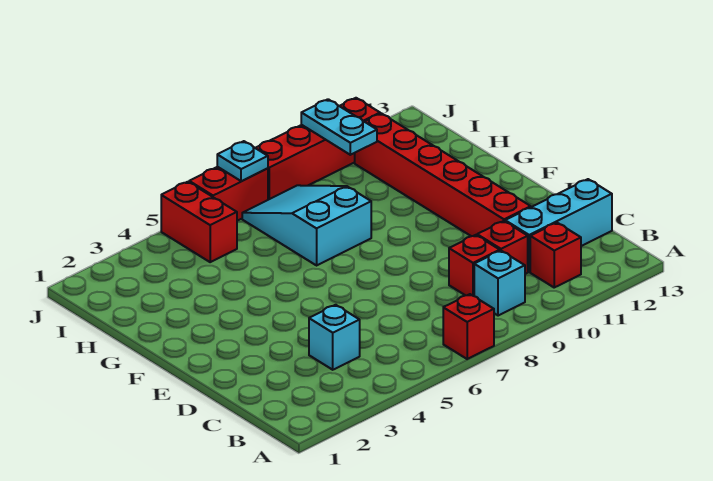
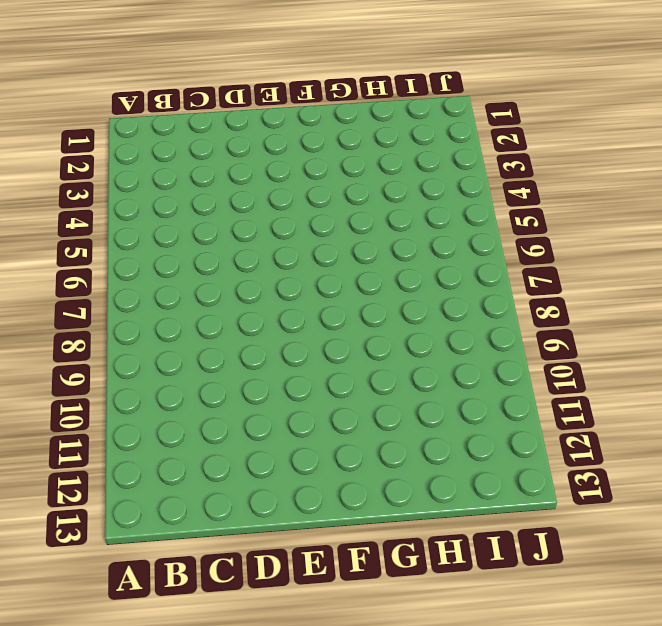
none -> red brick A7 level 1
none -> cyan brick B9 level 1
none -> red brick B11 level 1

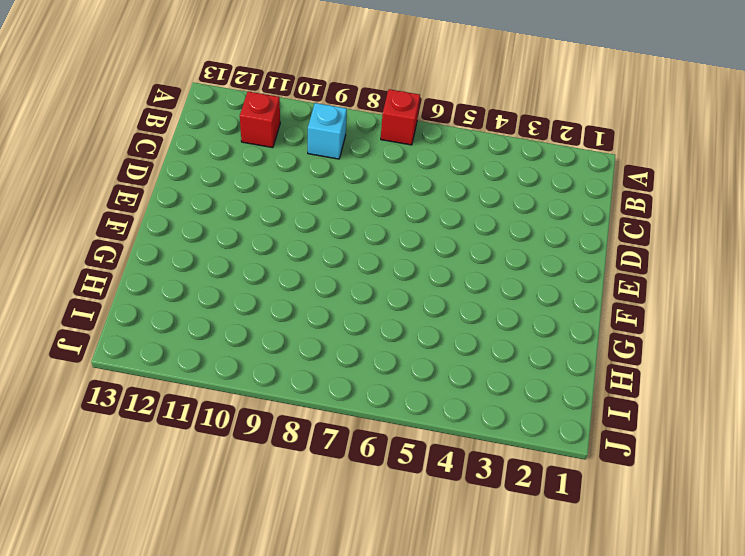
none -> cyan brick C4 level 1
none -> red brick C9 level 1
none -> red brick C10 level 1

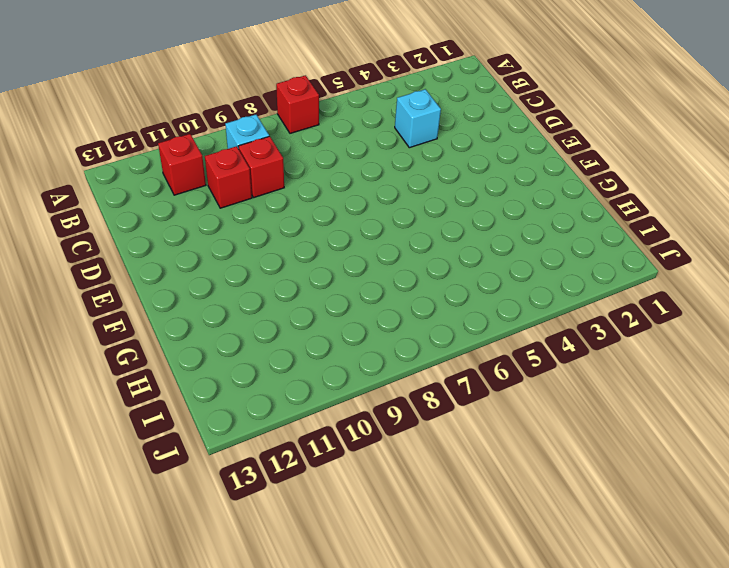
none -> cyan brick C11:C13 level 1
none -> red brick D11:I11 level 1
none -> cyan slope G7:I8 level 1 top G

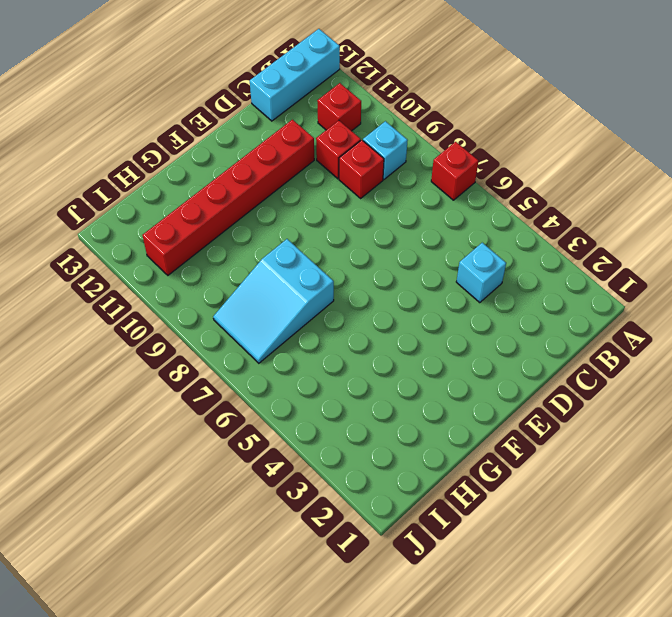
cyan brick A13:C13 level 1 -> cyan brick C11:C13 level 1
none -> red brick I5:J5 level 1
none -> red brick J6:J7 level 1
none -> red brick J8:J11 level 1

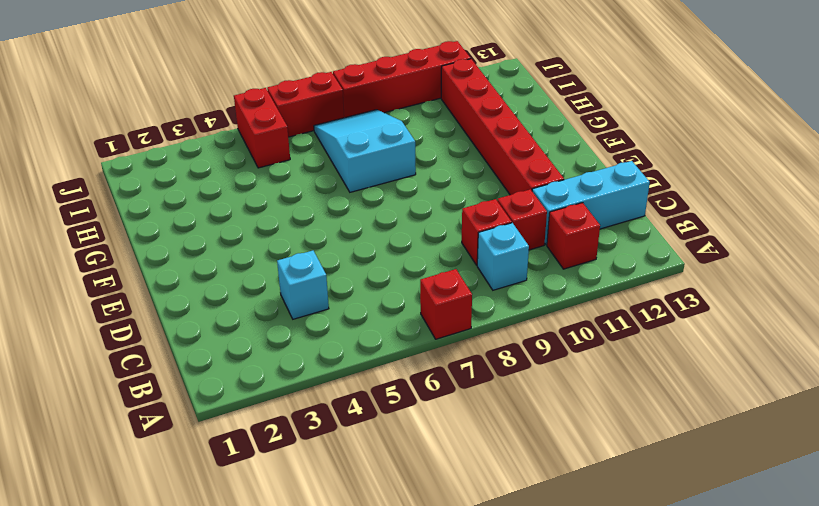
none -> cyan plate I10:J10 level 2
none -> cyan plate J7 level 2

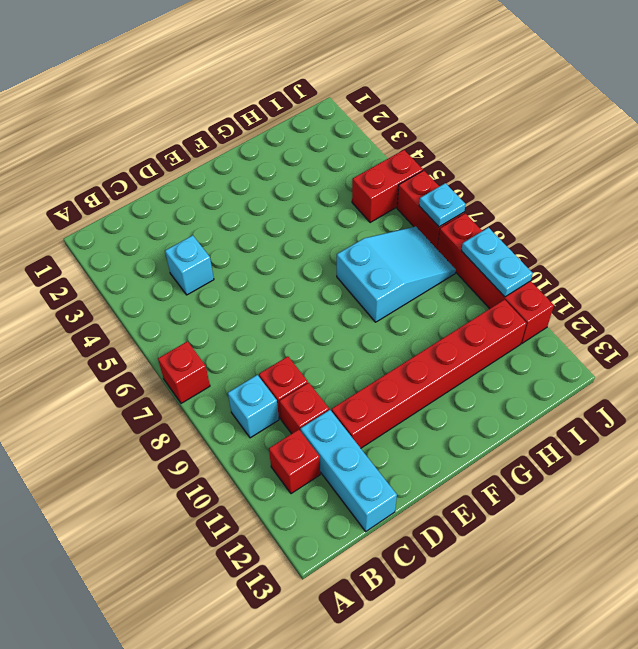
cyan plate J9:J10 level 2 -> cyan plate I10:J10 level 2

